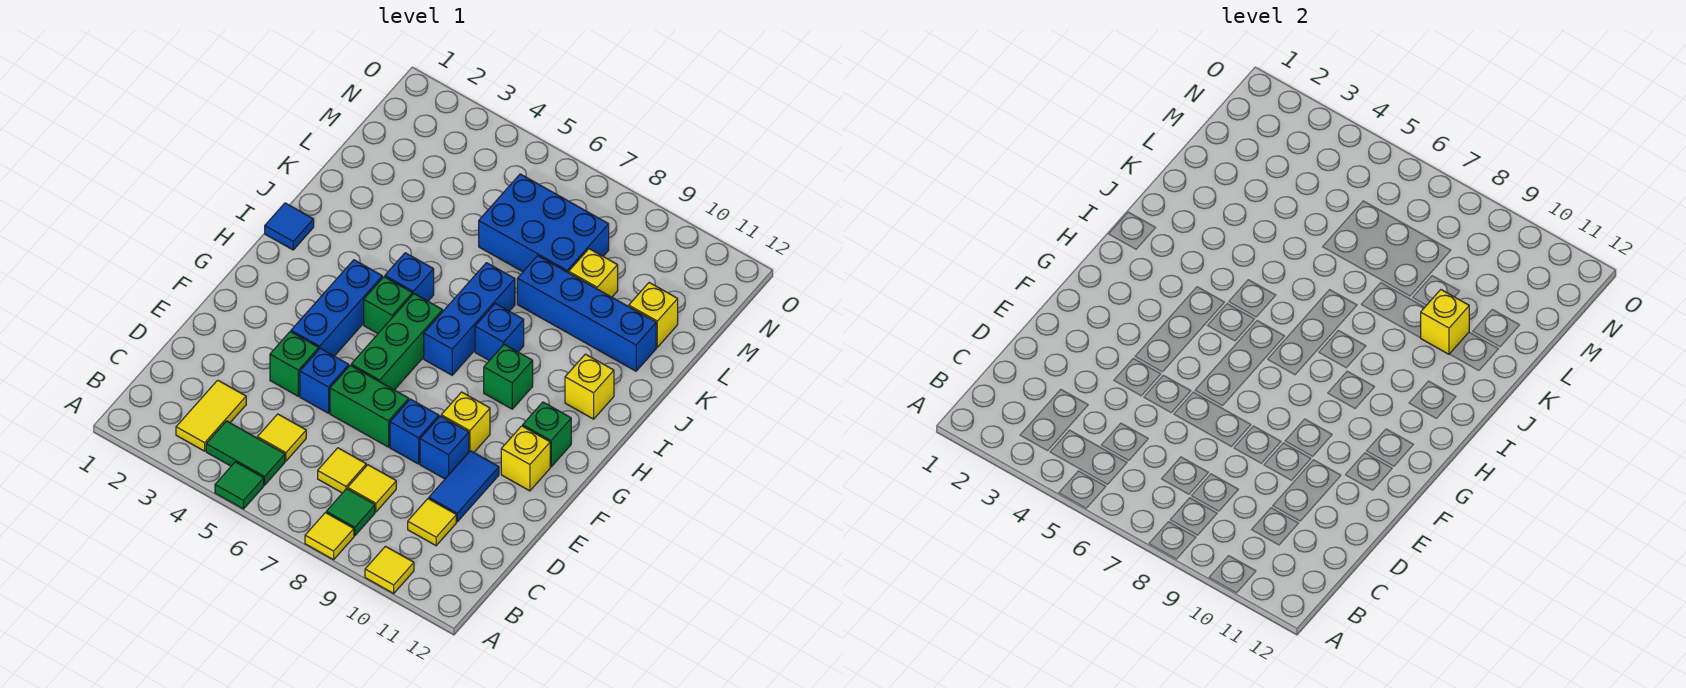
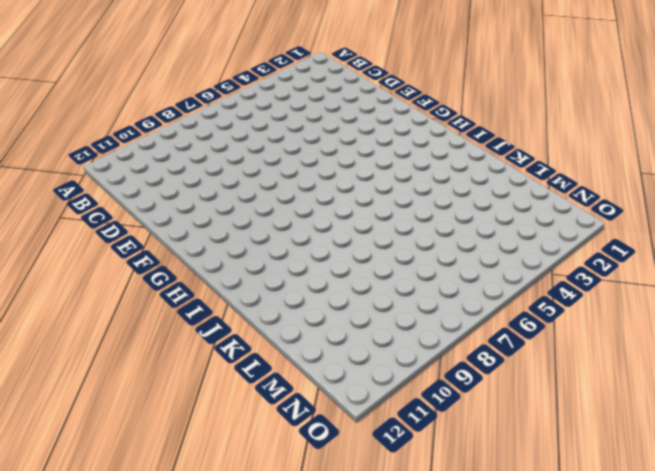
none -> green tile A5 level 1
none -> yellow tile A8 level 1
none -> yellow tile A10 level 1
none -> yellow tile B3:C3 level 1

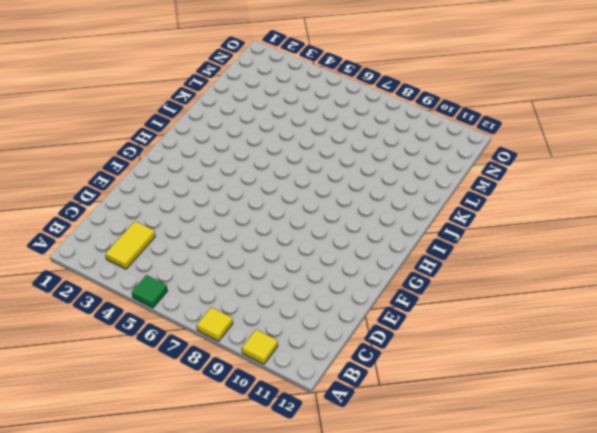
none -> green tile B4:B5 level 1
none -> green tile B8 level 1
none -> yellow tile C5 level 1
none -> yellow tile C7 level 1

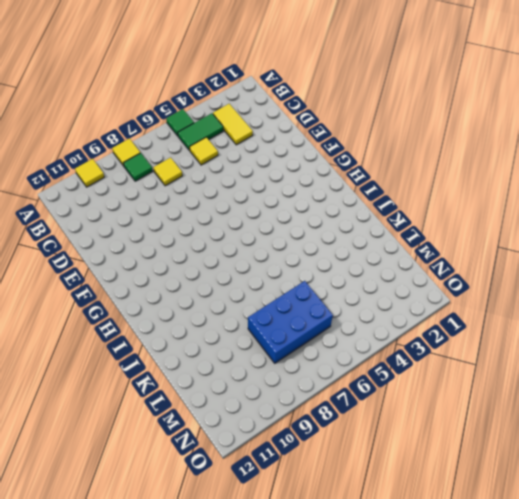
none -> yellow tile C8 level 1
none -> yellow tile C10 level 1
none -> blue tile D10:E10 level 1
none -> green brick E4 level 1

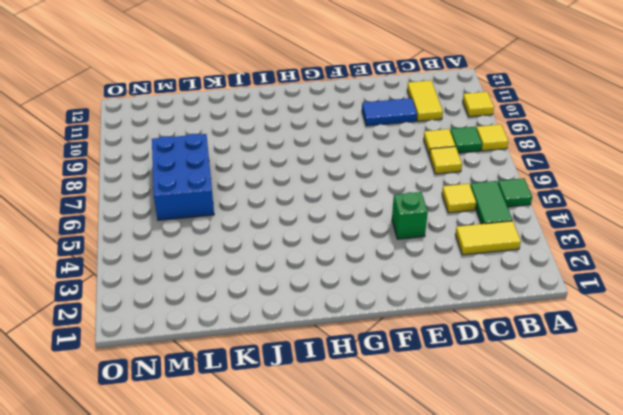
yellow tile C10:C11 level 1 -> yellow tile C10 level 1
none -> blue brick E5 level 1
none -> green brick E6:E7 level 1
none -> blue brick E8 level 1
none -> blue brick E9 level 1

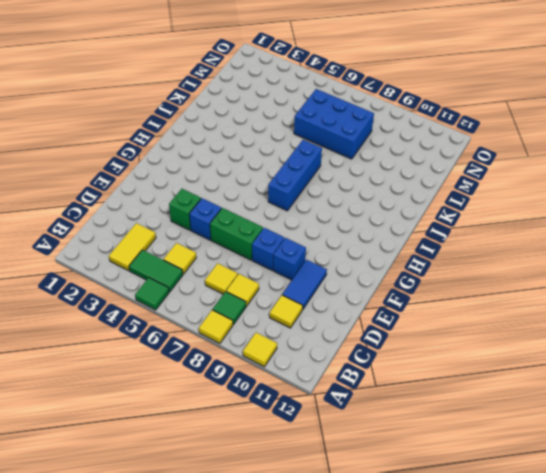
none -> blue brick F4:H4 level 1
none -> green brick F6:H6 level 1
none -> yellow brick F9 level 1
none -> yellow brick F11 level 1

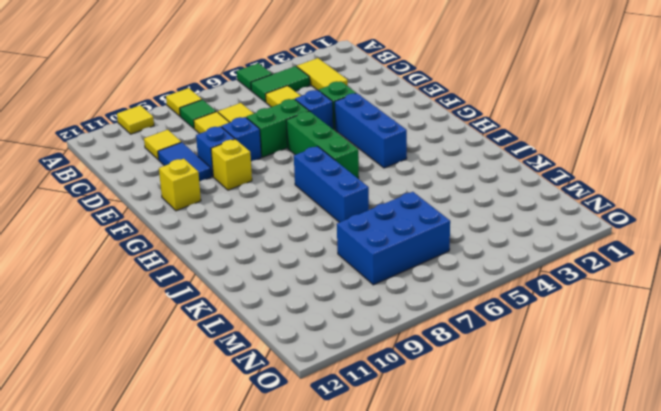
none -> green brick G11 level 1
none -> green brick H5 level 1
none -> green brick H9 level 1
none -> blue tile I1 level 1

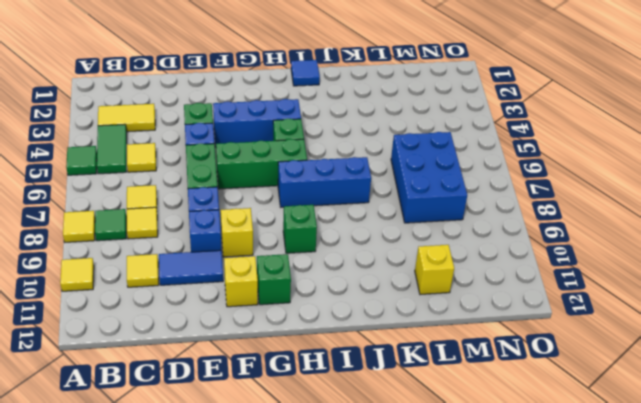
none -> blue brick I5 level 1
none -> blue brick I8 level 1
none -> yellow brick I11 level 1
none -> blue brick K8:K11 level 1

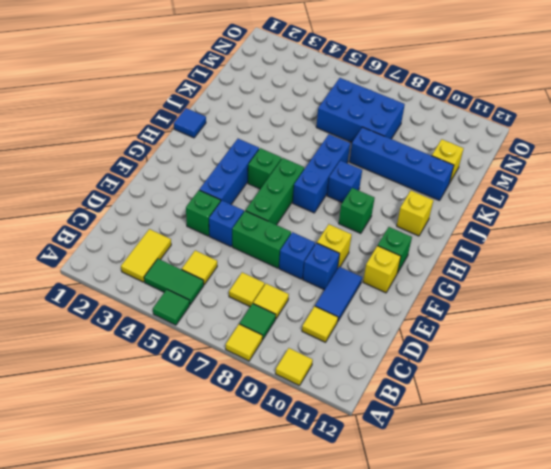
none -> blue brick I5 level 1
none -> yellow brick L9 level 1
none -> yellow brick K10 level 2

